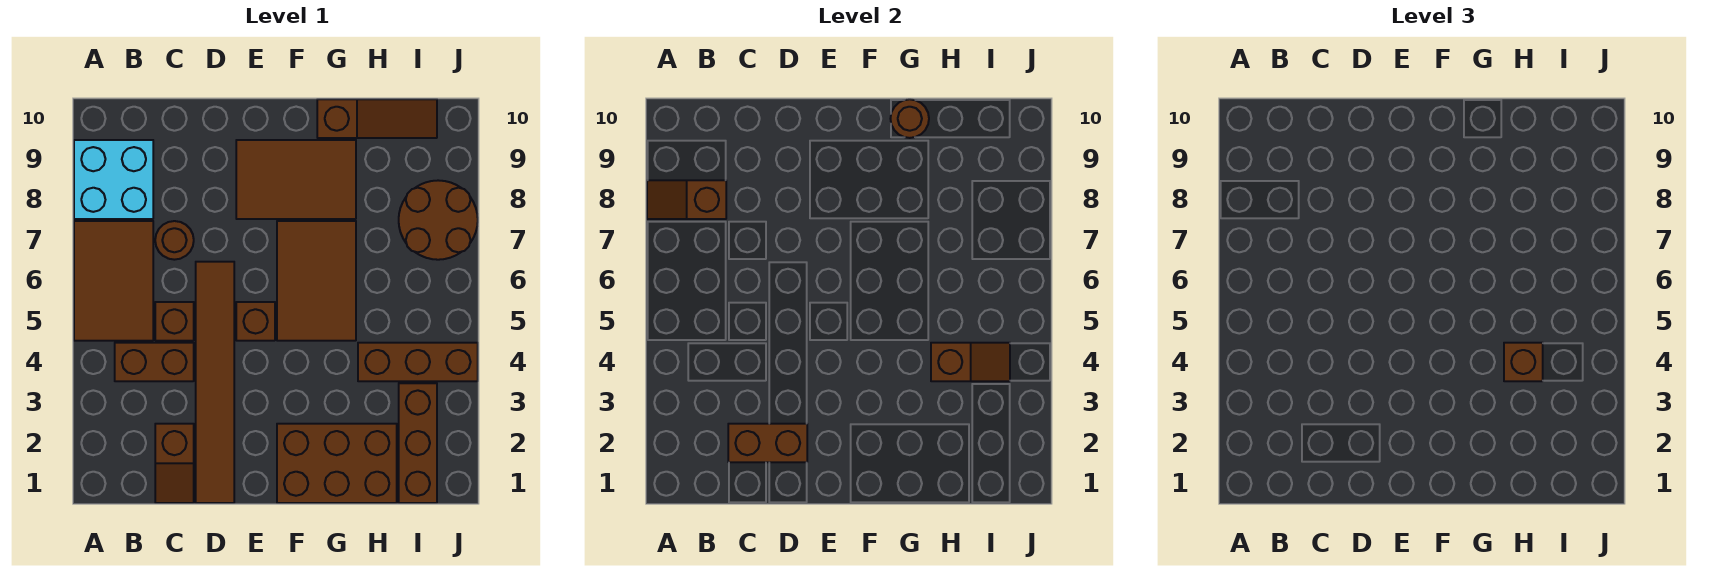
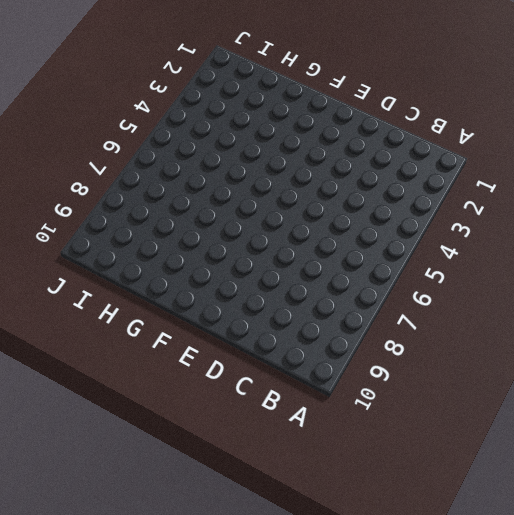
none -> brown tile A5:B7 level 1
none -> cyan brick A8:B9 level 1
none -> brown brick B4:C4 level 1

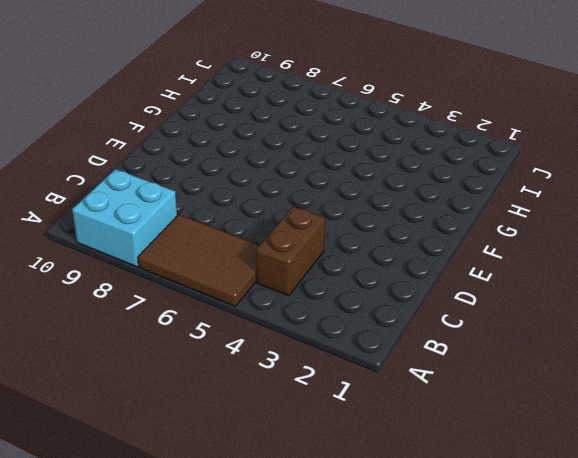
none -> brown slope C1:C2 level 1 top 2
none -> brown brick C5 level 1
none -> brown round brick C7 level 1

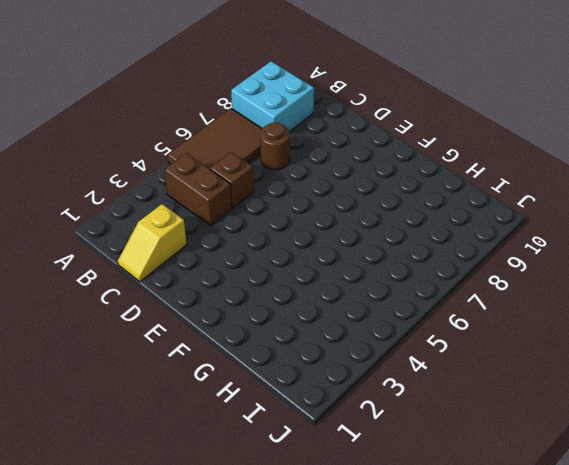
yellow slope C1:C2 level 1 top 2 -> brown slope C1:C2 level 1 top 2
none -> brown tile D1:D6 level 1
none -> brown brick E5 level 1
none -> brown tile E8:G9 level 1

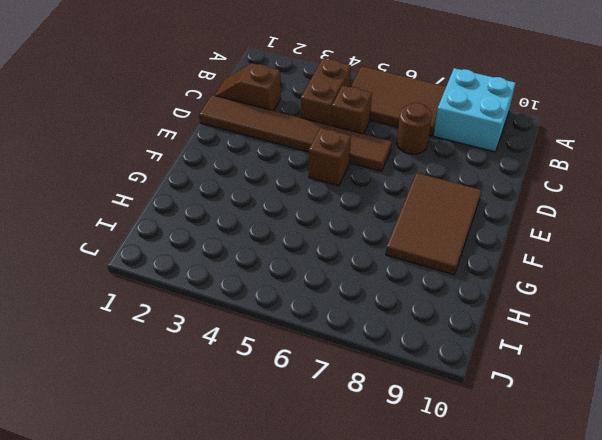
none -> brown brick F1:H2 level 1
none -> brown tile F5:G7 level 1
none -> brown slope G10:I10 level 1 top G

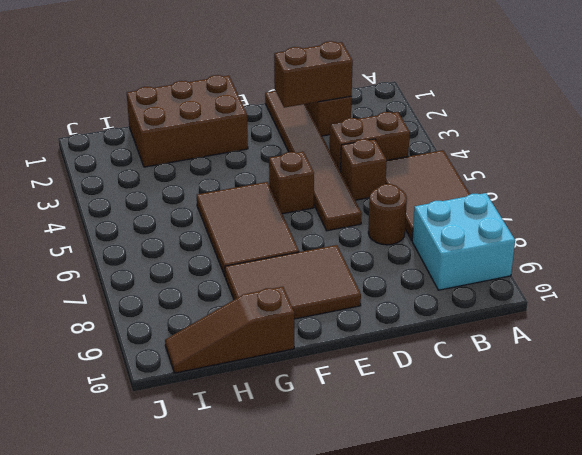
none -> brown brick H4:J4 level 1
none -> brown brick I1:I3 level 1
none -> brown round brick I7:J8 level 1

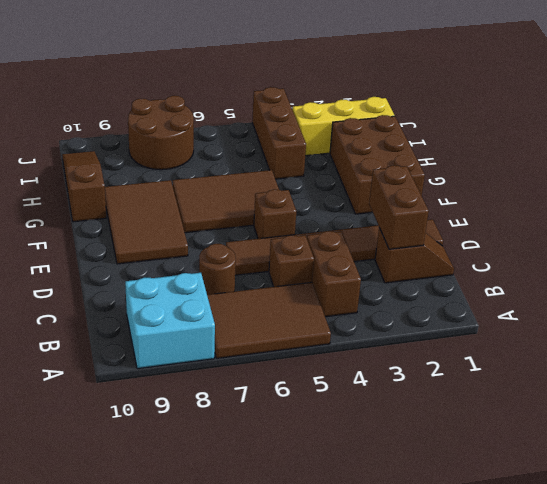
yellow brick I1:I3 level 1 -> brown brick I1:I3 level 1
none -> brown slope A8:B8 level 2 top B
none -> brown round brick G10 level 2
none -> brown slope H4:I4 level 2 top H

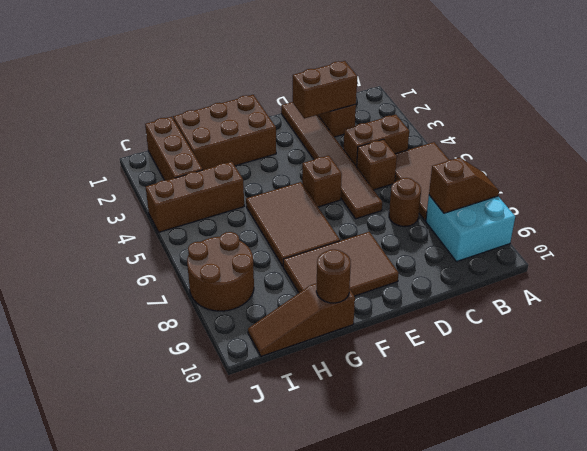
none -> brown slope H4:I4 level 2 top H
none -> brown brick H4 level 3

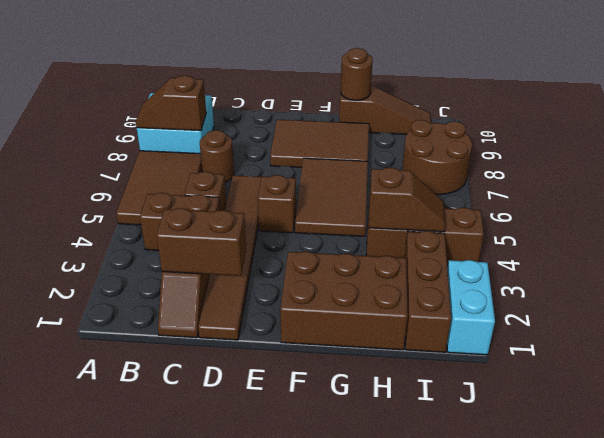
cyan brick J1:J2 level 1 -> none
none -> brown brick H4 level 3

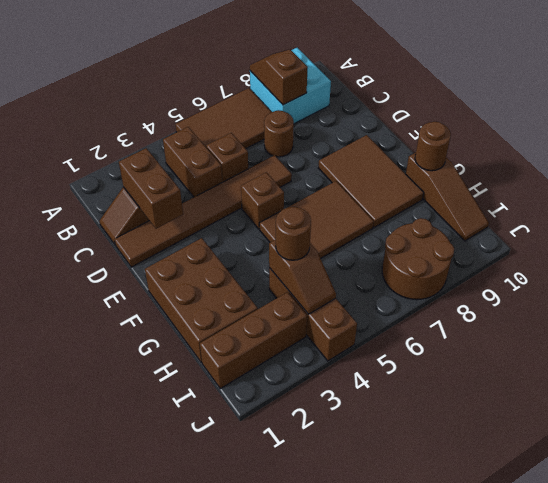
brown round brick H4 level 3 -> brown brick H4 level 3

